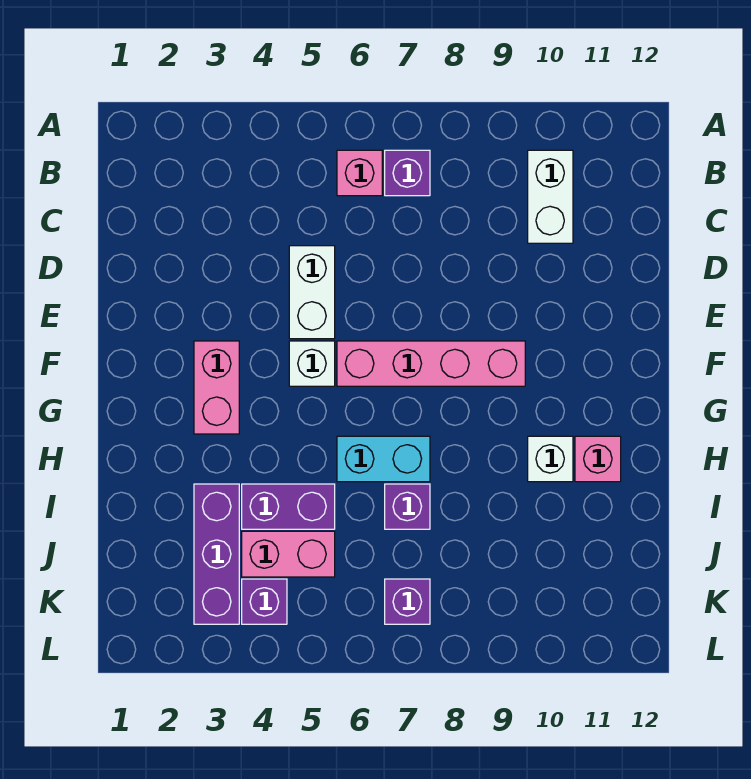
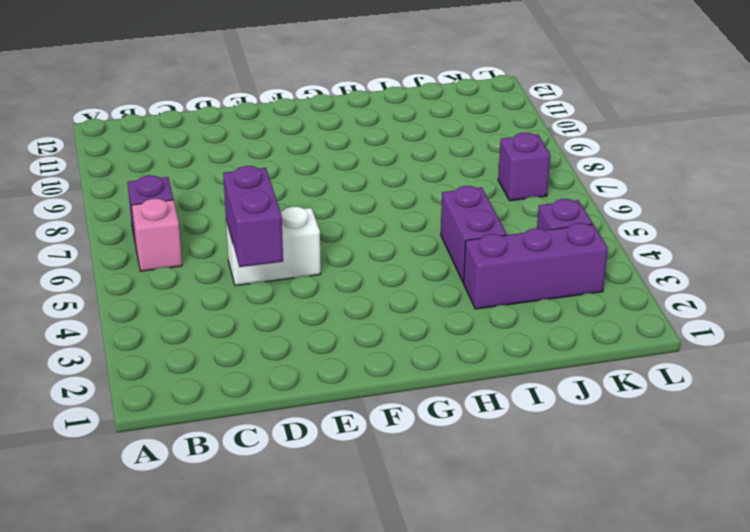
purple brick D4:D5 level 2 -> none
none -> white brick B10:C10 level 1
none -> pink brick F3:G3 level 1
none -> white brick F5 level 1

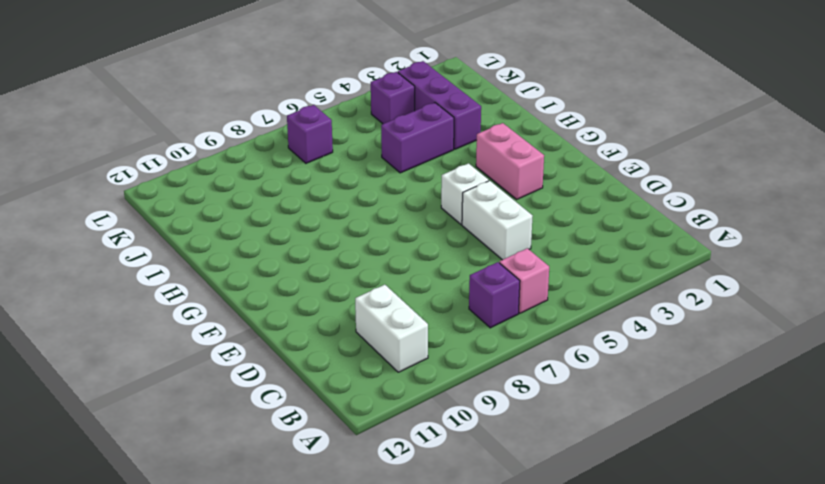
none -> pink brick F6:F9 level 1
none -> cyan brick H6:H7 level 1
none -> white brick H10 level 1

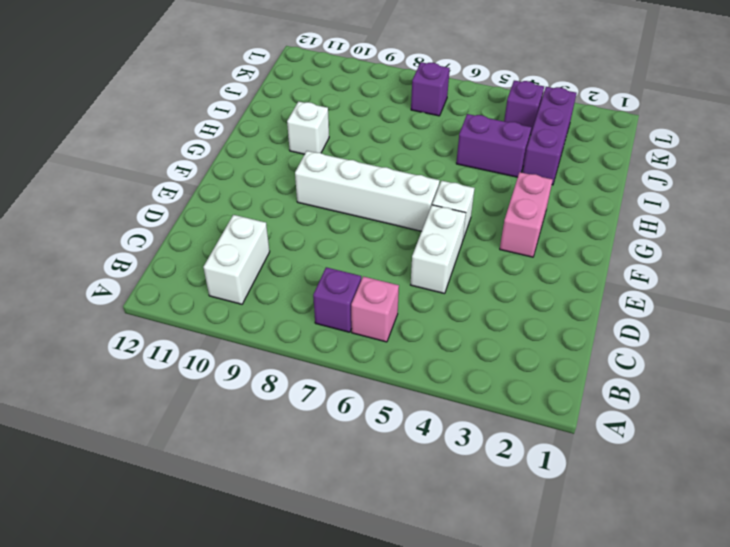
white brick F6:F9 level 1 -> pink brick F6:F9 level 1
none -> cyan brick H6:H7 level 1
none -> pink brick H11 level 1
none -> purple brick I7 level 1

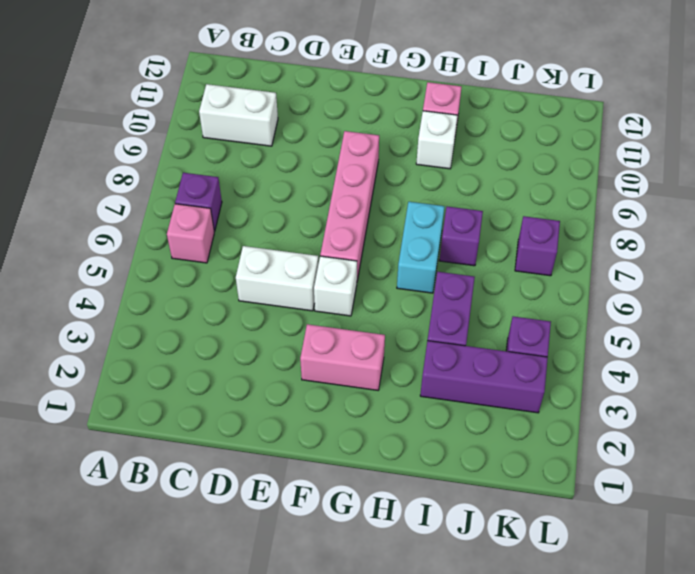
none -> pink brick J4:J5 level 1

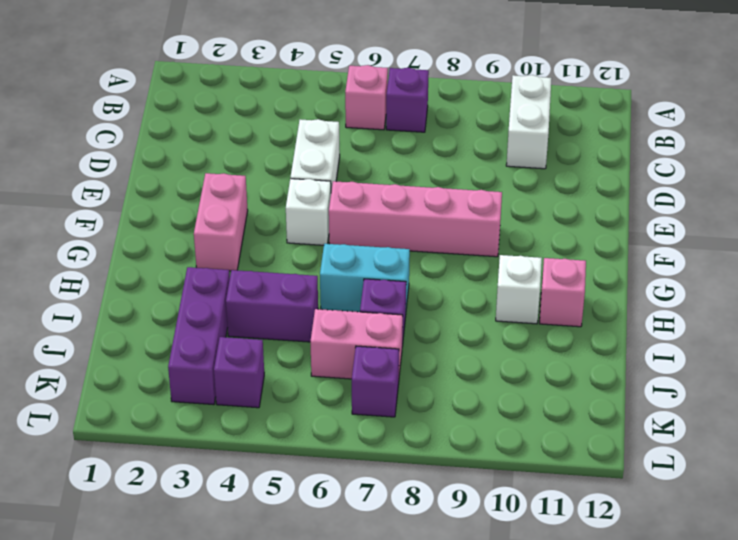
pink brick J6:J7 level 1 -> pink brick J4:J5 level 1

